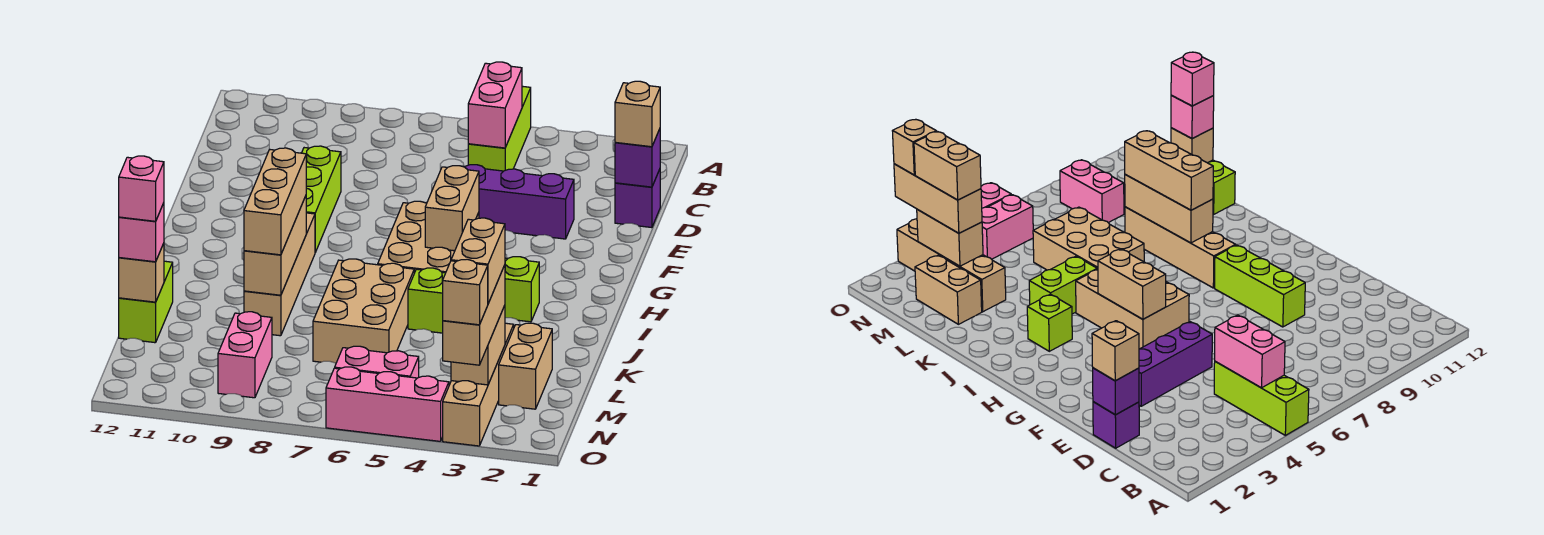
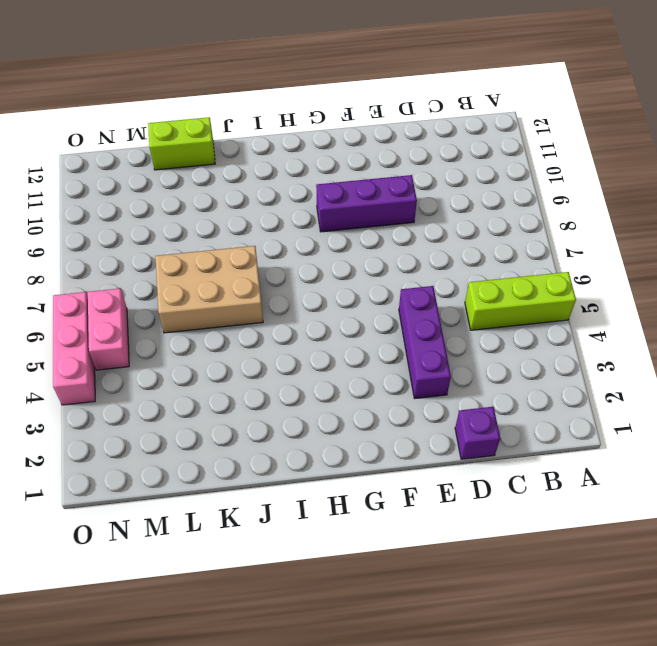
purple brick E9:G9 level 1 -> lime brick E9:G9 level 1
none -> tan brick G5:I6 level 1
none -> tan brick H9:K9 level 1
none -> lime brick I3 level 1

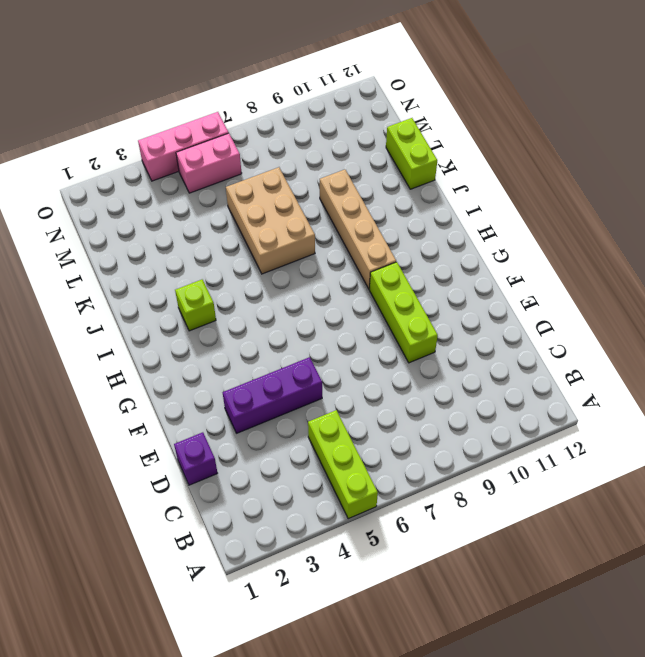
none -> tan brick G5:I6 level 1
none -> lime brick J4:J5 level 1
none -> tan brick L2:M2 level 1

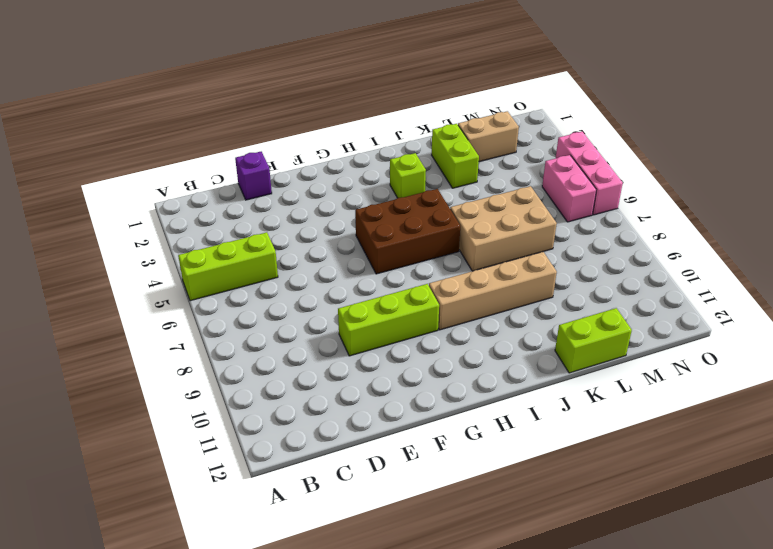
brown brick G5:I6 level 1 -> tan brick G5:I6 level 1
lime brick K2:K3 level 1 -> lime brick J4:J5 level 1
none -> purple brick E3:E5 level 1
none -> tan brick L3:O3 level 1
none -> pink brick M9:N9 level 1

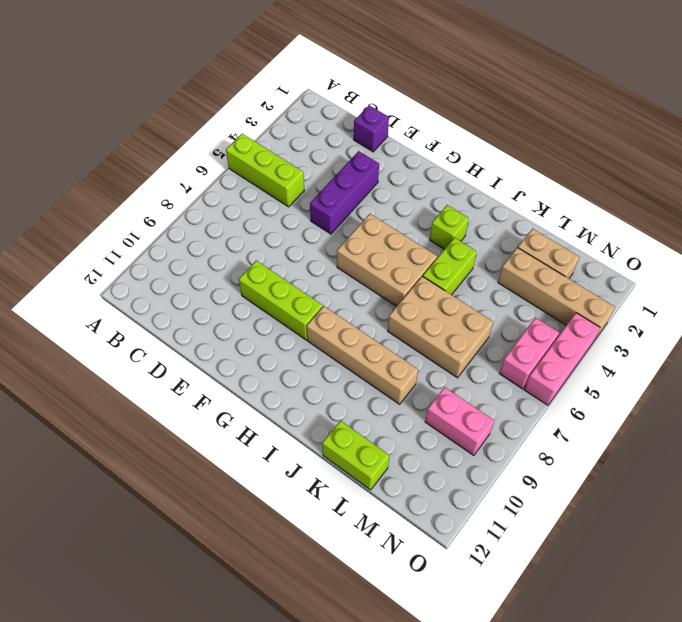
none -> pink brick B5:C5 level 2
none -> purple brick D1 level 2
none -> tan brick G5:H5 level 2

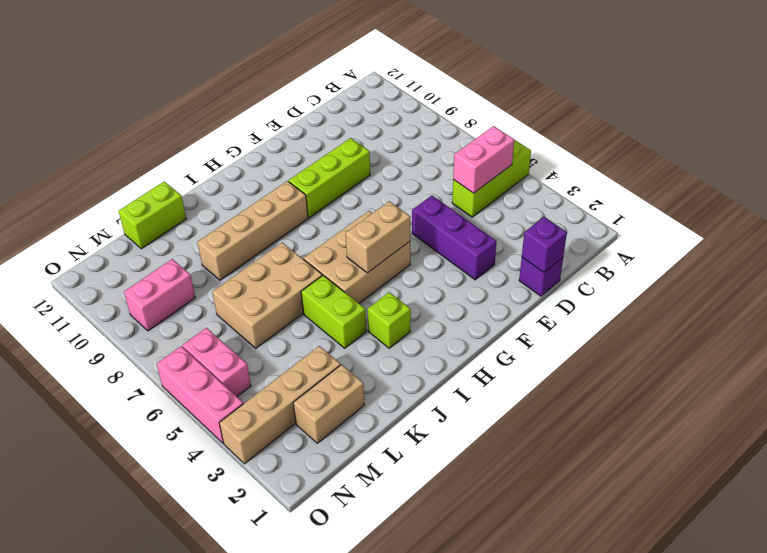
none -> tan brick I9:K9 level 2
none -> tan brick L12 level 2
none -> tan brick M3:N3 level 2

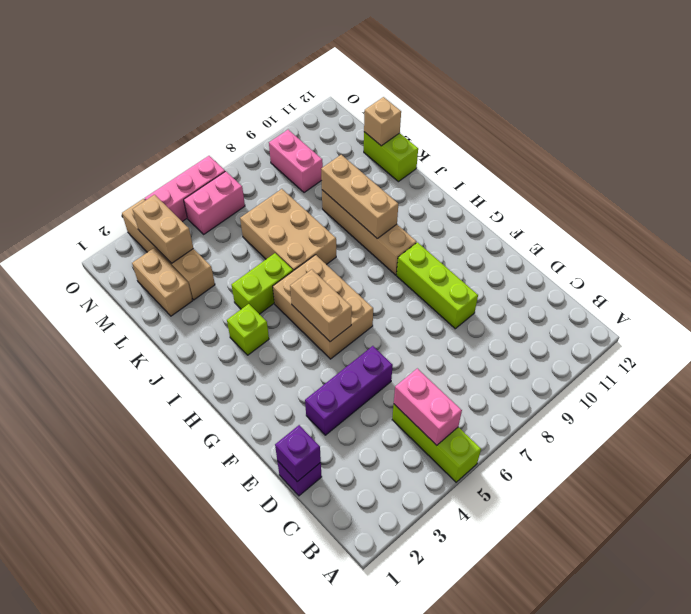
none -> tan brick D1 level 3
none -> tan brick I9:K9 level 3
none -> pink brick L12 level 3

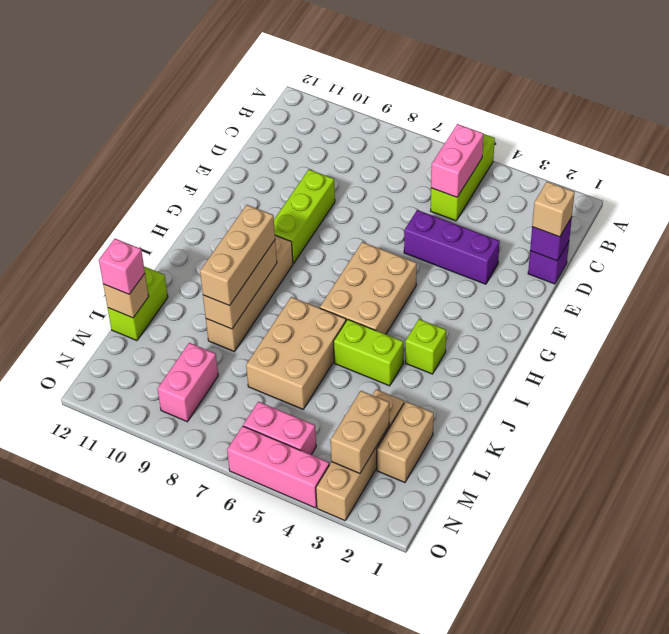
none -> tan brick G5:H5 level 2
none -> tan brick M3:O3 level 3
none -> pink brick L12 level 4

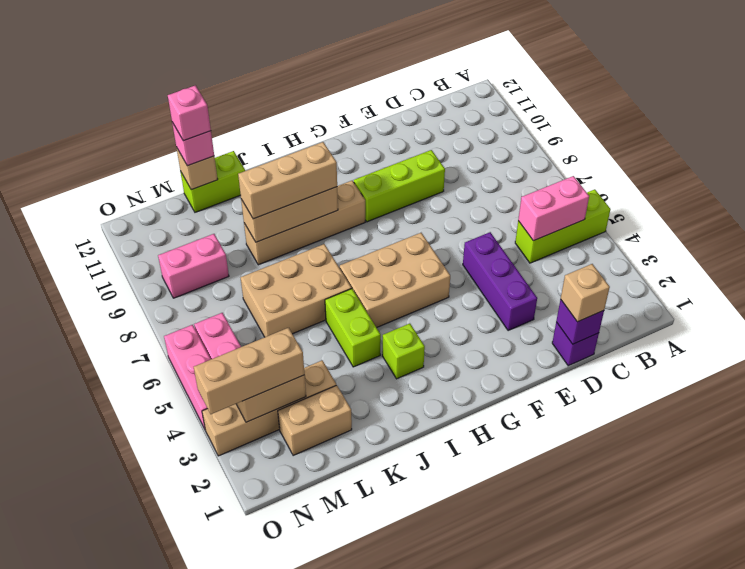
none -> tan brick G5:H5 level 2
none -> tan brick M3:N3 level 4
none -> tan brick O3 level 4

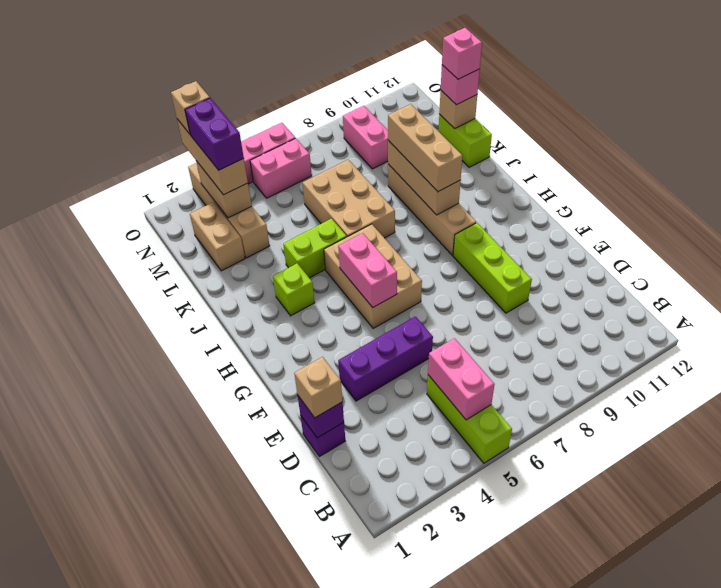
pink brick G5:H5 level 2 -> tan brick G5:H5 level 2
purple brick M3:N3 level 4 -> tan brick M3:N3 level 4

